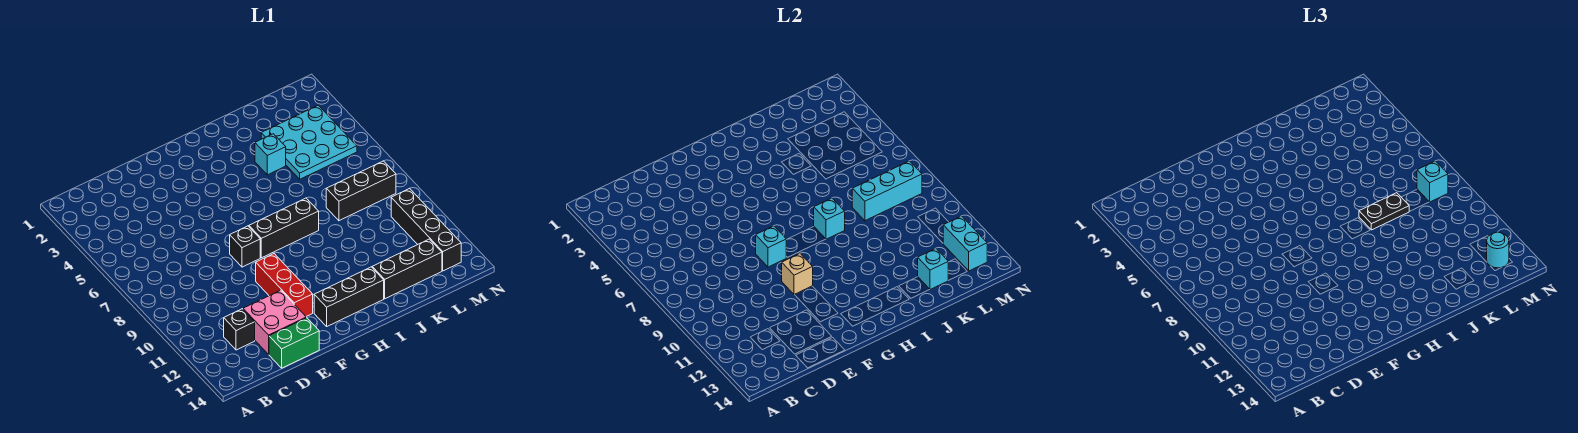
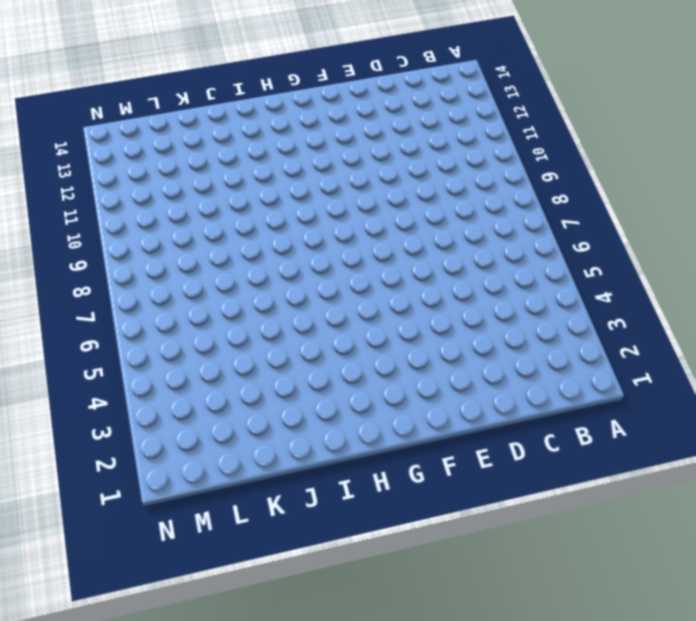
none -> black brick C12 level 1
none -> pink brick D12:E13 level 1
none -> green brick D14:E14 level 1

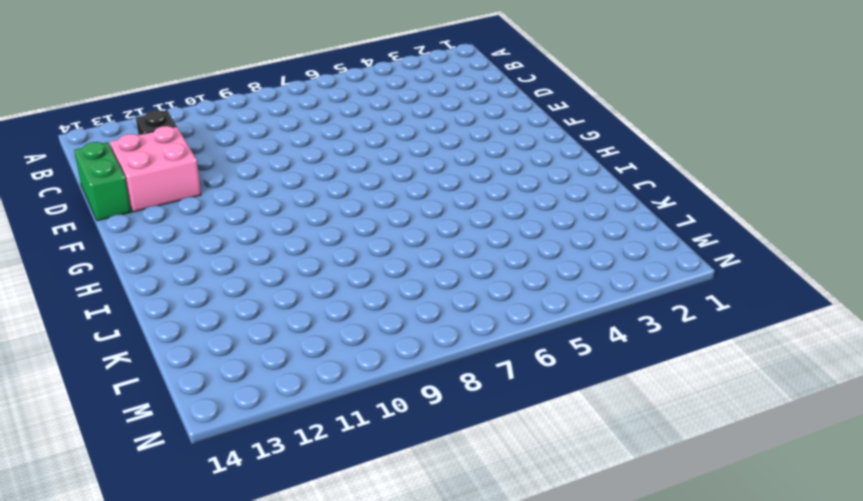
none -> black brick F8 level 1
none -> red brick F10:F12 level 1
none -> black brick G8:I8 level 1

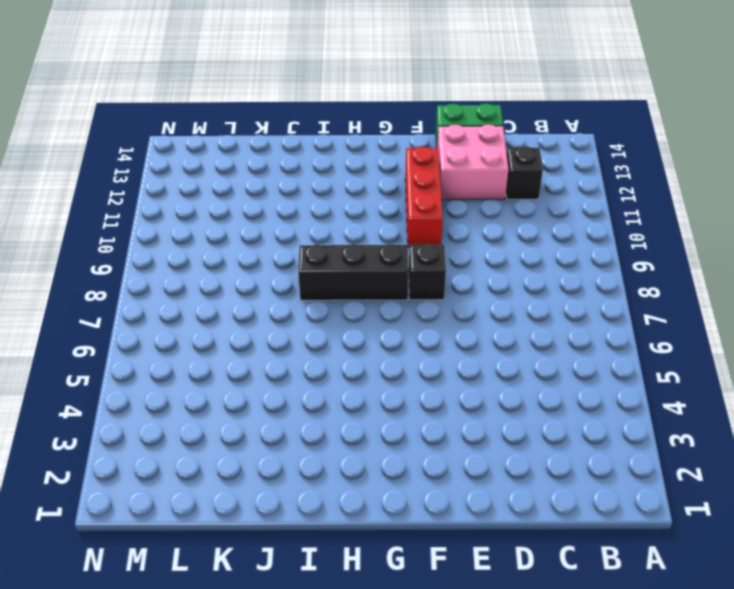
none -> black brick G13:I13 level 1
none -> cyan brick J4 level 1
none -> black brick J13:L13 level 1

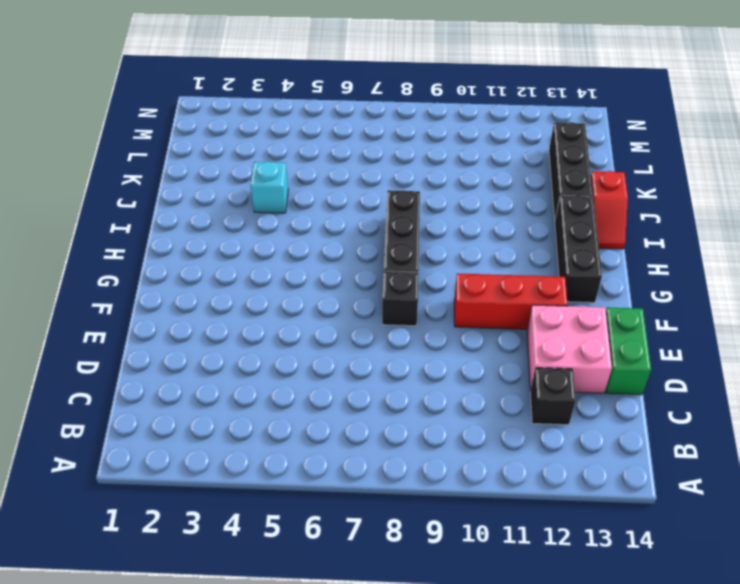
red slope I14:J14 level 1 top J -> none
none -> cyan plate K3:M5 level 1
none -> black brick K8:M8 level 1
none -> black brick M10:M13 level 1

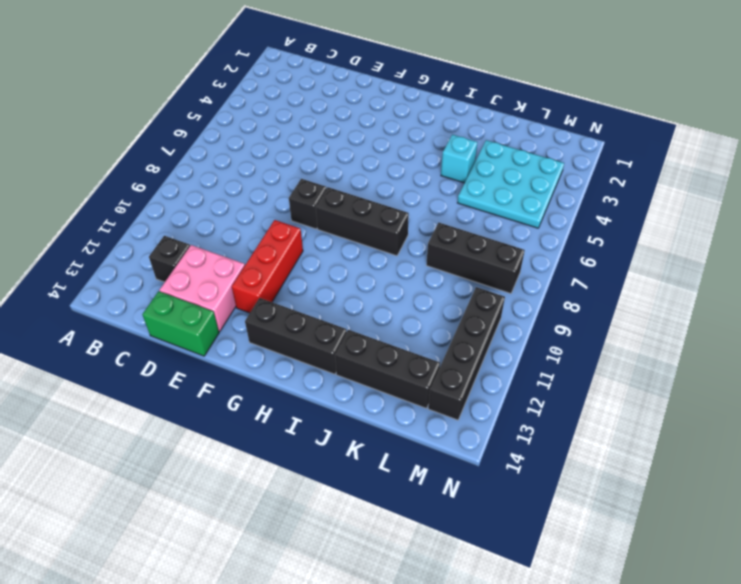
none -> cyan brick F8 level 2
none -> tan brick F10 level 2
none -> cyan brick I8 level 2

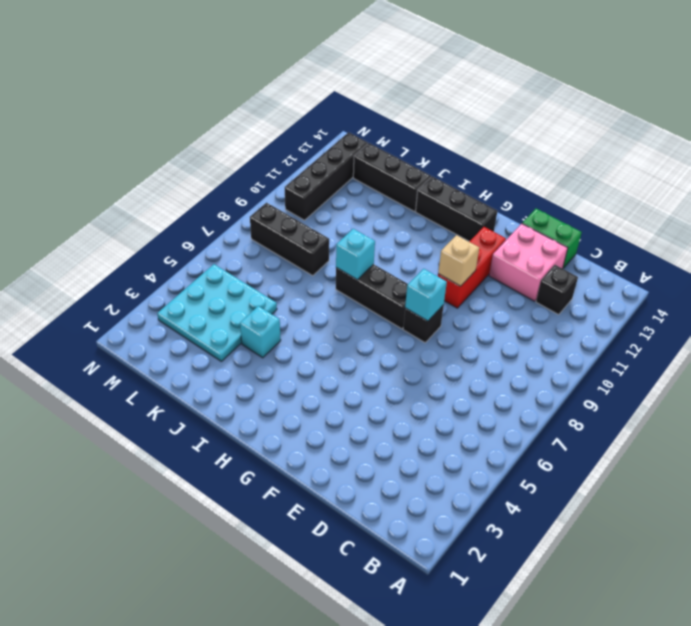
none -> cyan brick K8:M8 level 2
none -> cyan brick K13 level 2
none -> cyan brick M12:M13 level 2

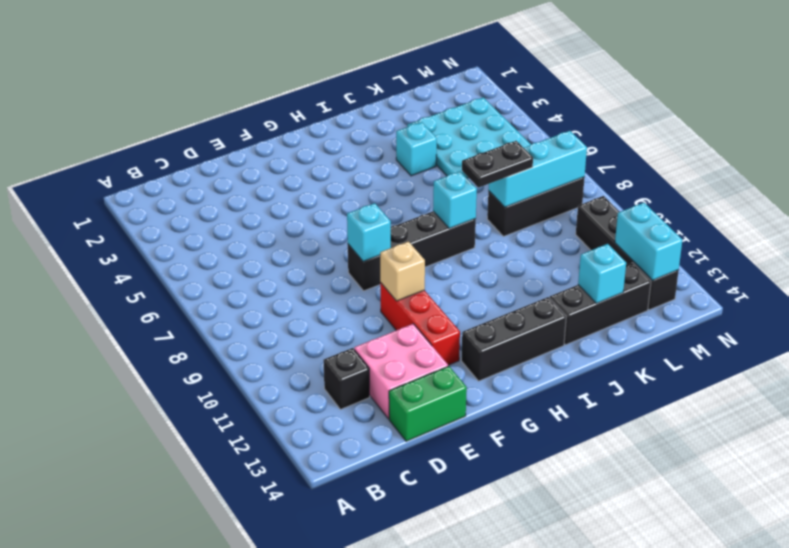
none -> cyan brick M8 level 3
none -> cyan round brick M13 level 3

